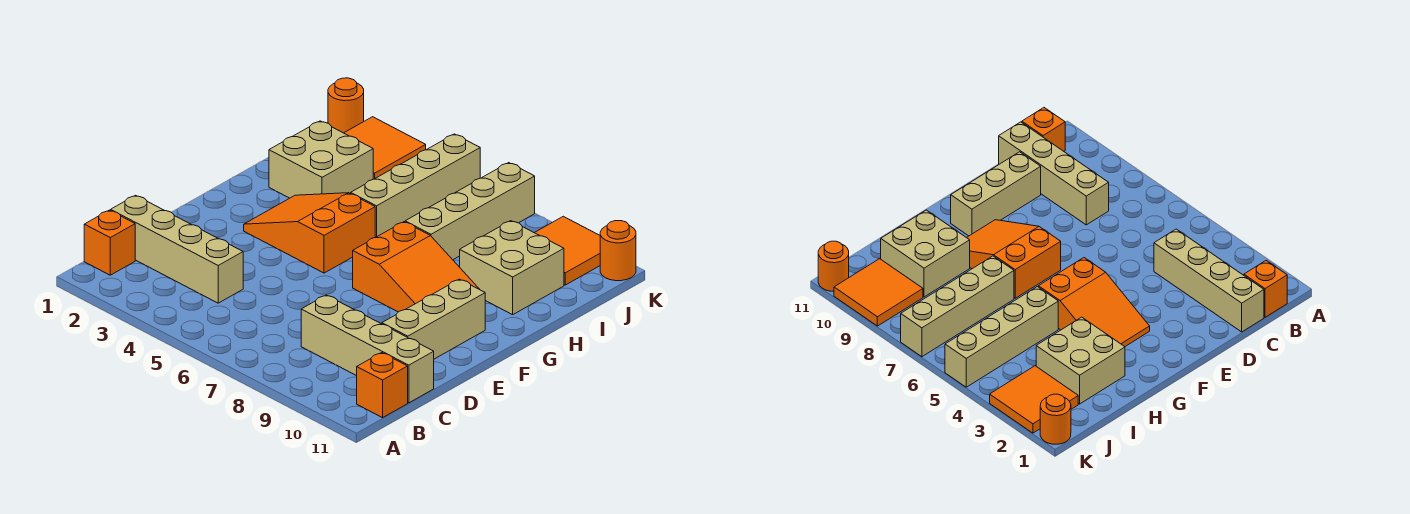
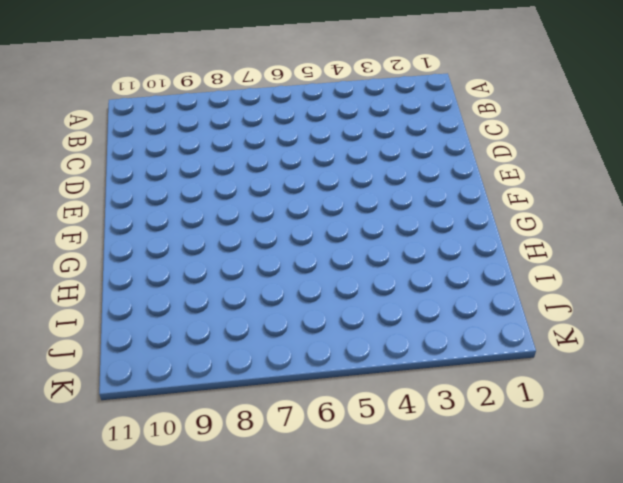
none -> orange brick B1 level 1
none -> orange brick B11 level 1
none -> tan brick C1:C4 level 1

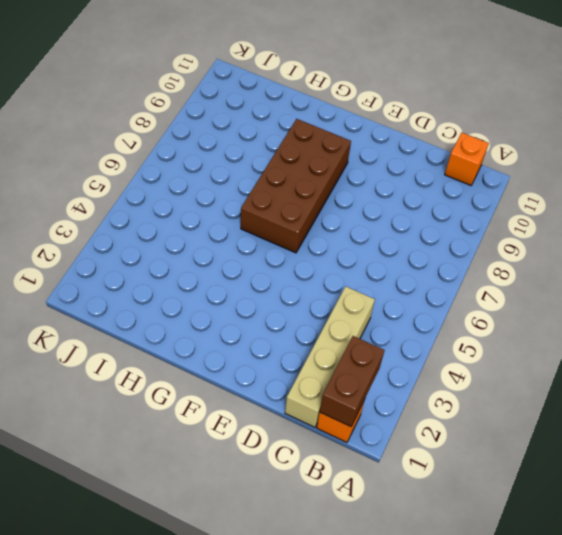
brown brick B1:B2 level 2 -> none
brown brick F6:G9 level 1 -> orange slope F7:G9 level 1 top 7
none -> tan brick C8:C11 level 1
none -> tan brick D10:F10 level 1
none -> orange slope F3:G5 level 1 top 5

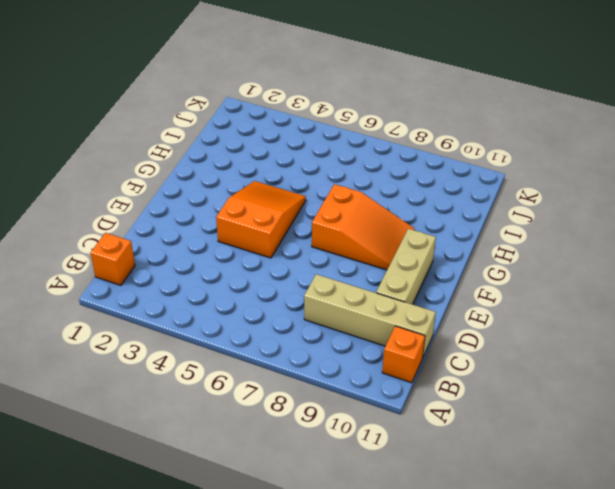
orange slope E4:G5 level 1 top E -> orange slope F3:G5 level 1 top 5
none -> tan brick C1:C4 level 1
none -> tan brick H2:I3 level 1
none -> tan brick H5:K5 level 1

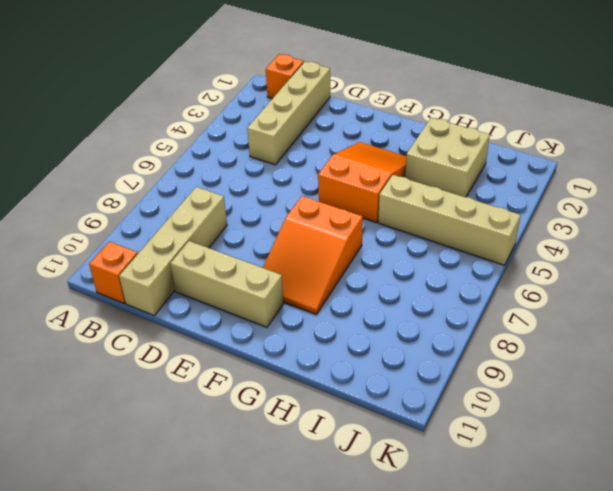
none -> tan brick H7:K7 level 1
none -> tan brick H9:I10 level 1
none -> orange tile J2:K3 level 1

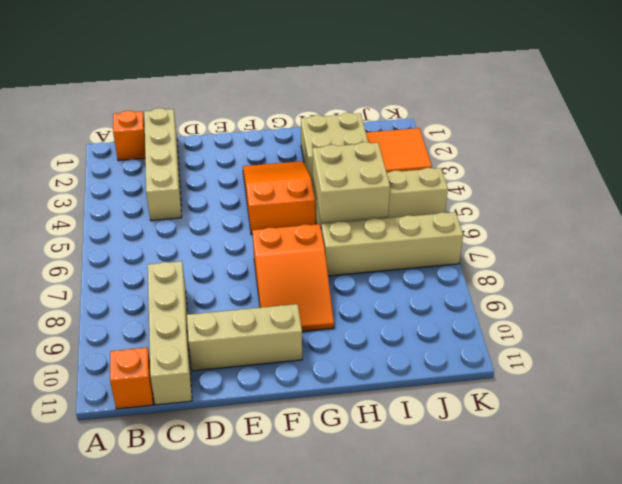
tan brick H5:I6 level 2 -> tan brick H9:I10 level 1
none -> orange tile J9:K10 level 1
none -> orange round brick K1 level 1
none -> orange round brick K11 level 1

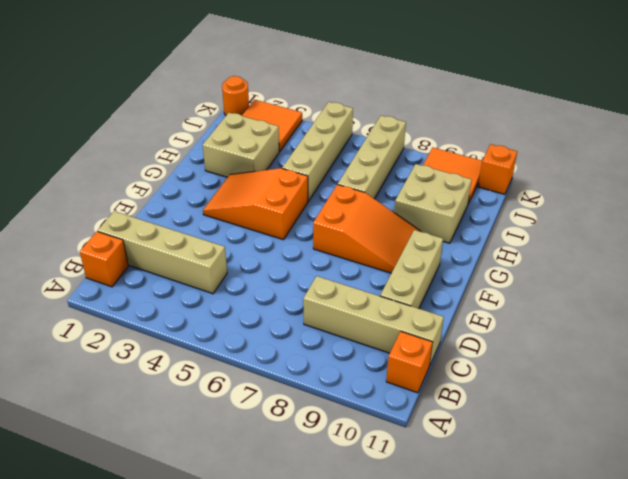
orange brick K11 level 1 -> orange round brick K11 level 1

